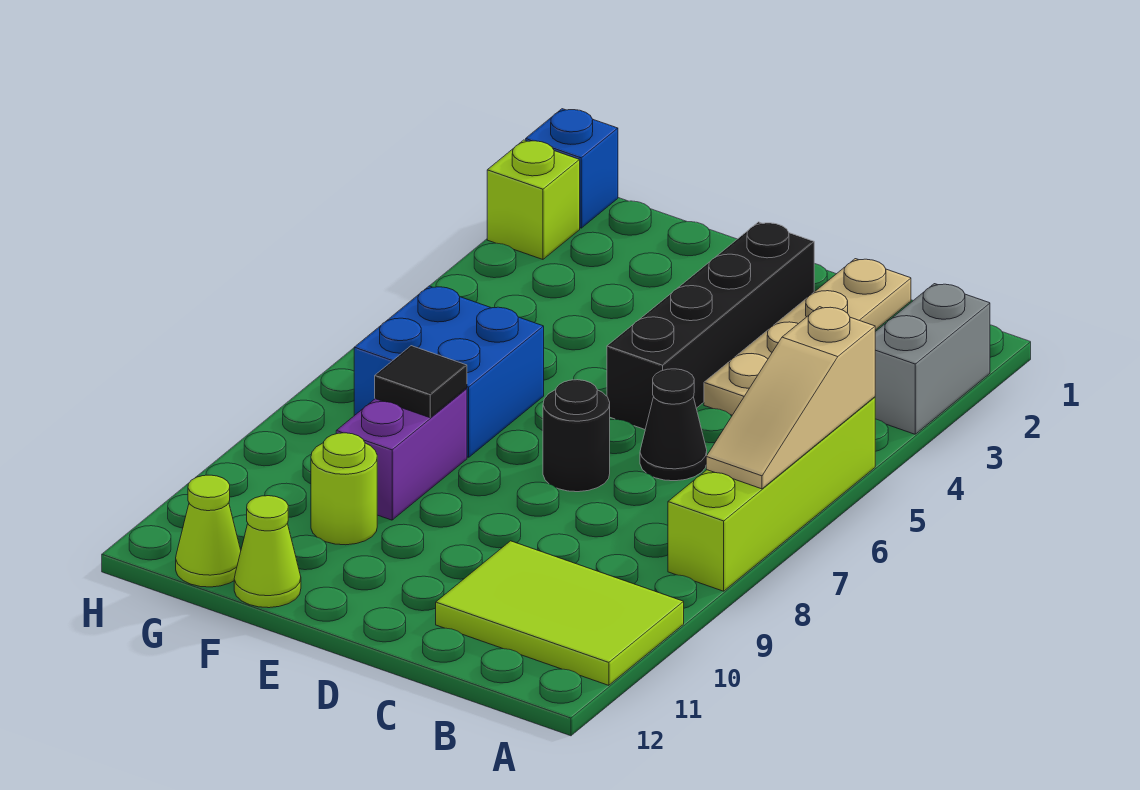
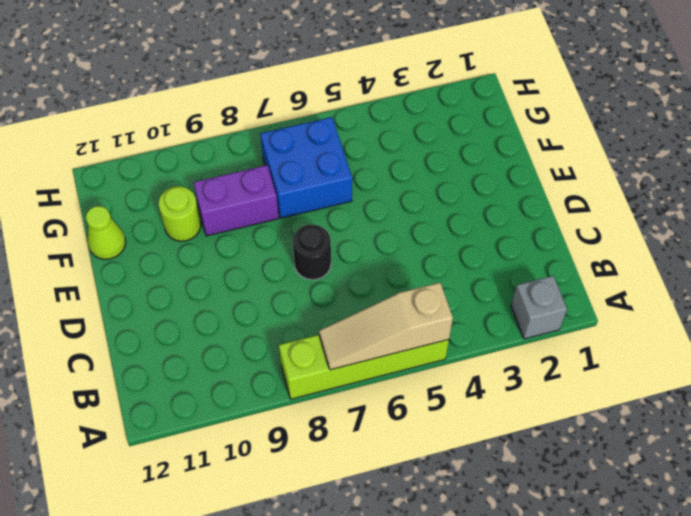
grey brick A2 level 1 -> grey brick A2:A3 level 1
none -> lime tile A10:C11 level 1
none -> tan plate C1:C4 level 1
none -> black cone C6 level 1

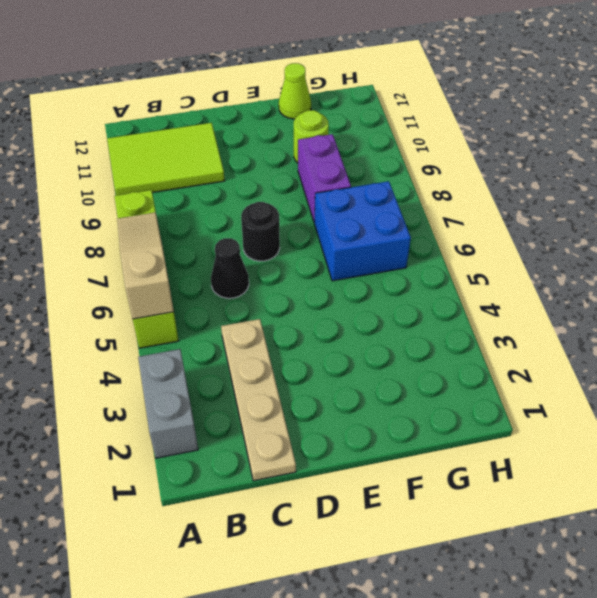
none -> black brick D2:D5 level 1
none -> lime cone G12 level 1
none -> blue brick H1 level 1

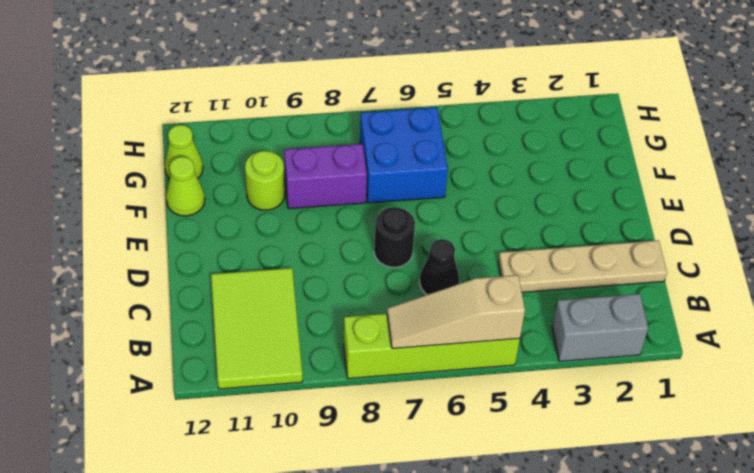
none -> black brick D2:D5 level 1
none -> blue brick H1 level 1
none -> lime brick H2 level 1

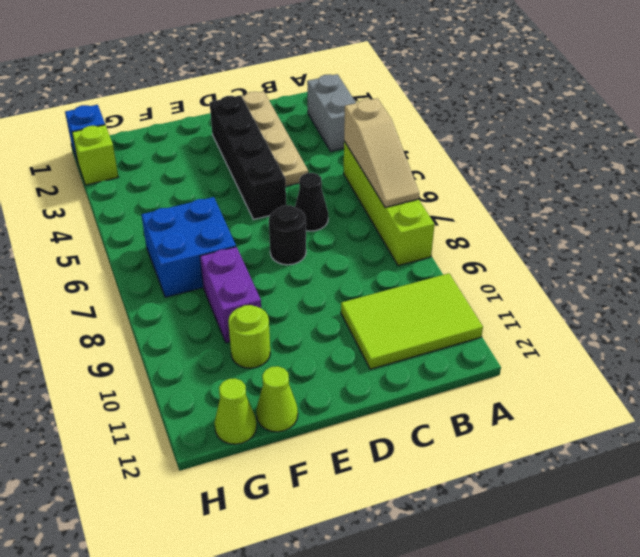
none -> black tile F8 level 2

